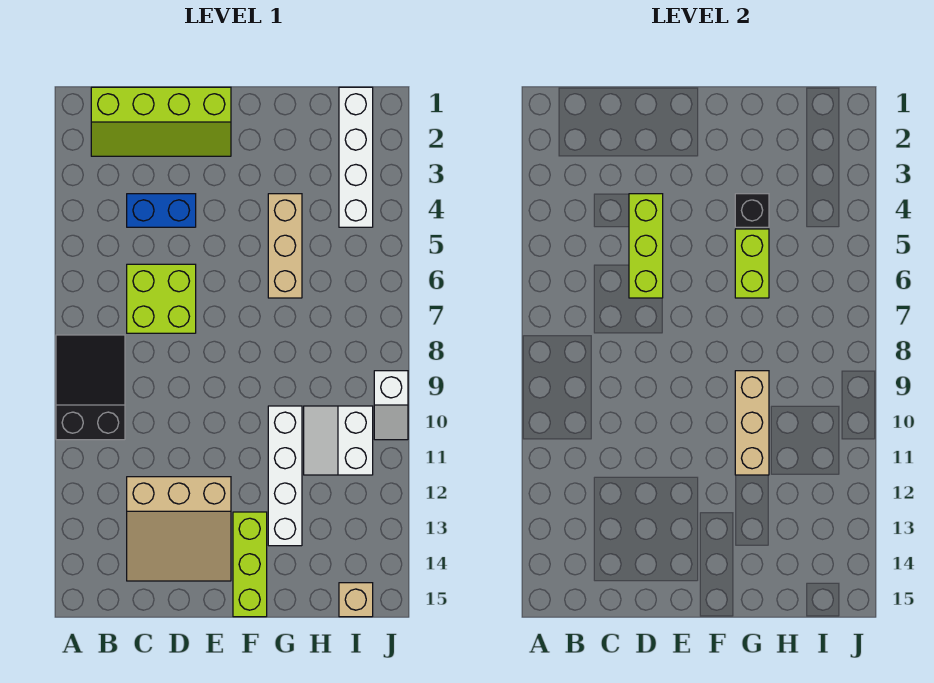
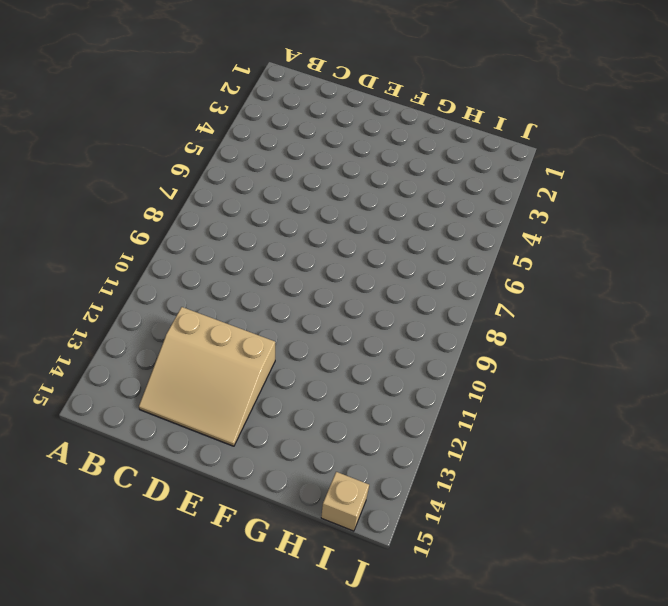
none -> black slope A8:B10 level 1 top 10
none -> lime slope B1:E2 level 1 top 1
none -> blue brick C4:D4 level 1

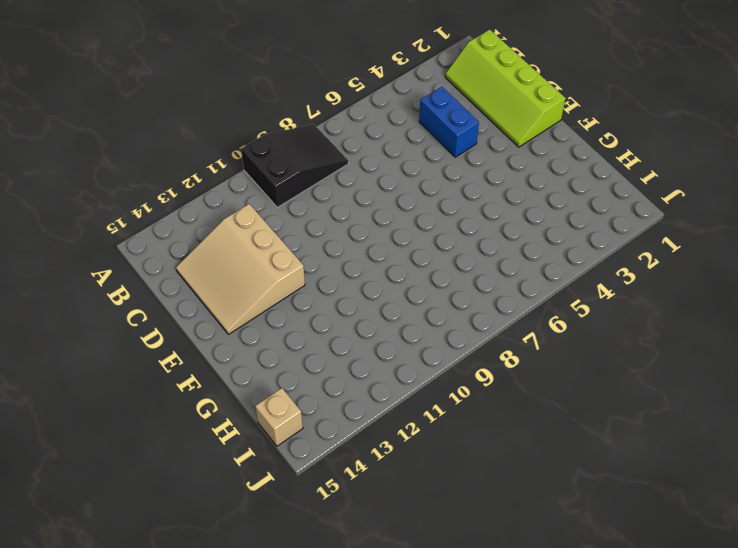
none -> lime brick C6:D7 level 1
none -> lime brick F13:F15 level 1
none -> tan brick G4:G6 level 1

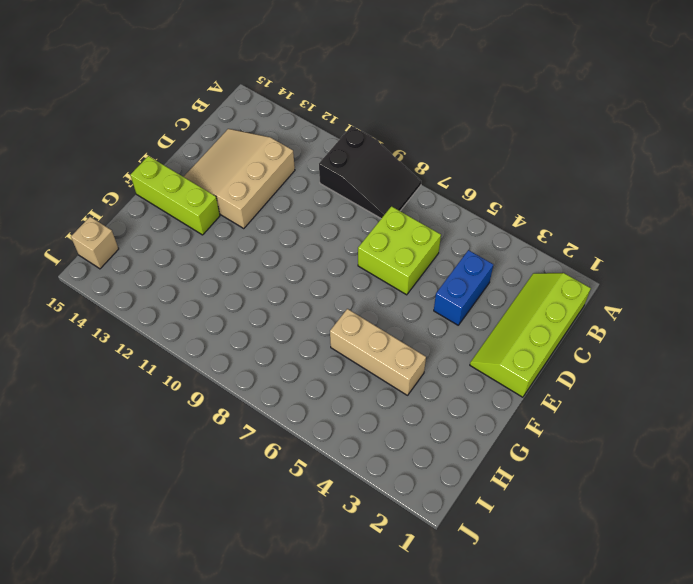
none -> white brick G10:G13 level 1
none -> white slope H10:I11 level 1 top I
none -> white brick I1:I4 level 1

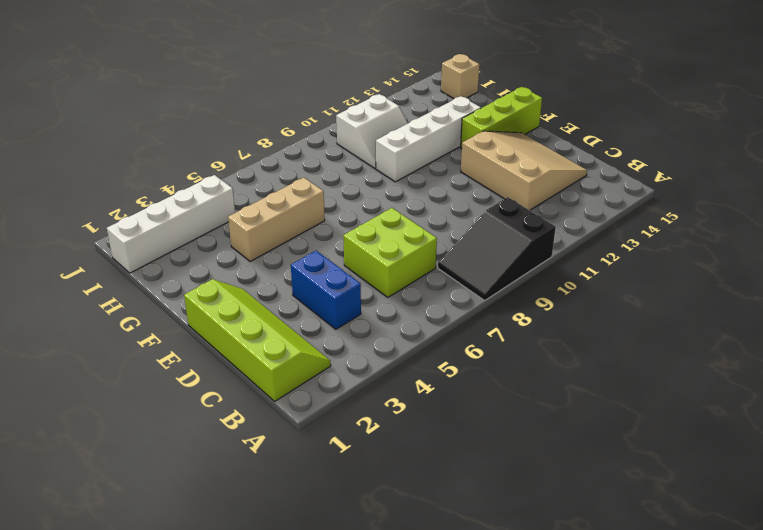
none -> white slope J9:J10 level 1 top 9
none -> lime brick D4:D6 level 2
none -> black brick G4 level 2

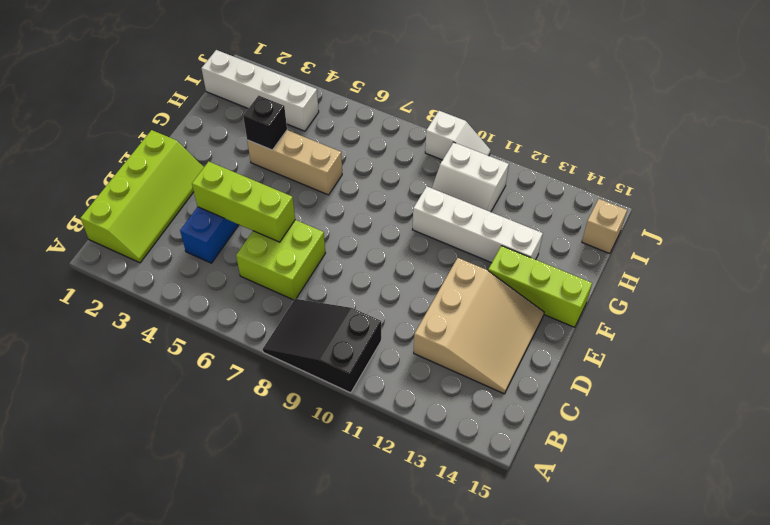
none -> lime brick G5:G6 level 2
none -> tan brick G9:G11 level 2

